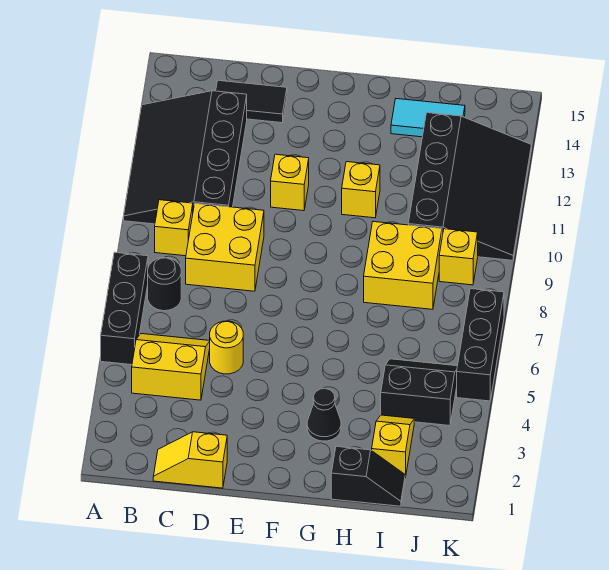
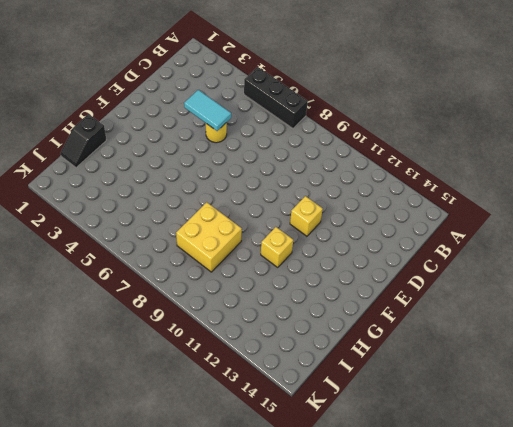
cyan tile D4:D5 level 2 -> cyan tile H14:I14 level 1
none -> black slope A10:C13 level 1 top C
none -> yellow slope B4:C5 level 1 top 4
none -> black round brick B7 level 1

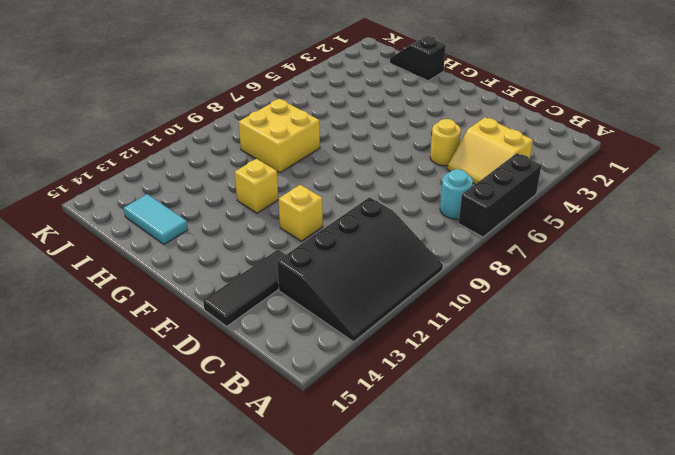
cyan round brick B7 level 1 -> black round brick B7 level 1
black tile D13:D15 level 1 -> black tile C14:D14 level 1
none -> yellow brick B9 level 1
none -> yellow slope C1:D1 level 1 top D
none -> yellow brick C8:D9 level 1

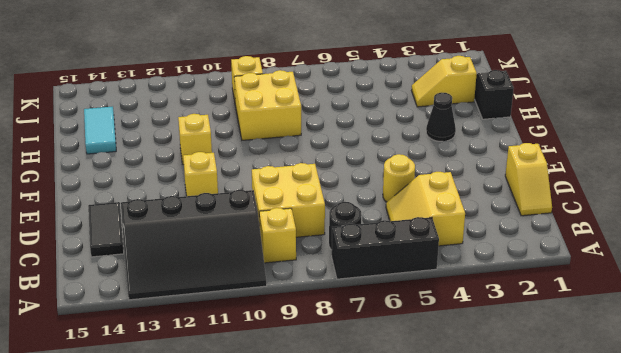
none -> black slope I4:J5 level 1 top 4
none -> black slope I10:K13 level 1 top I
none -> black brick K5:K7 level 1

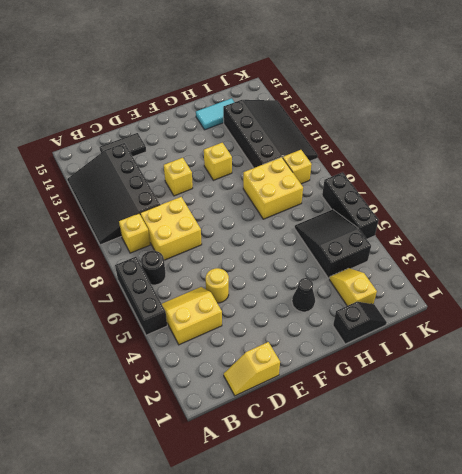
black slope I4:J6 level 1 top 4 -> black slope I4:J5 level 1 top 4

